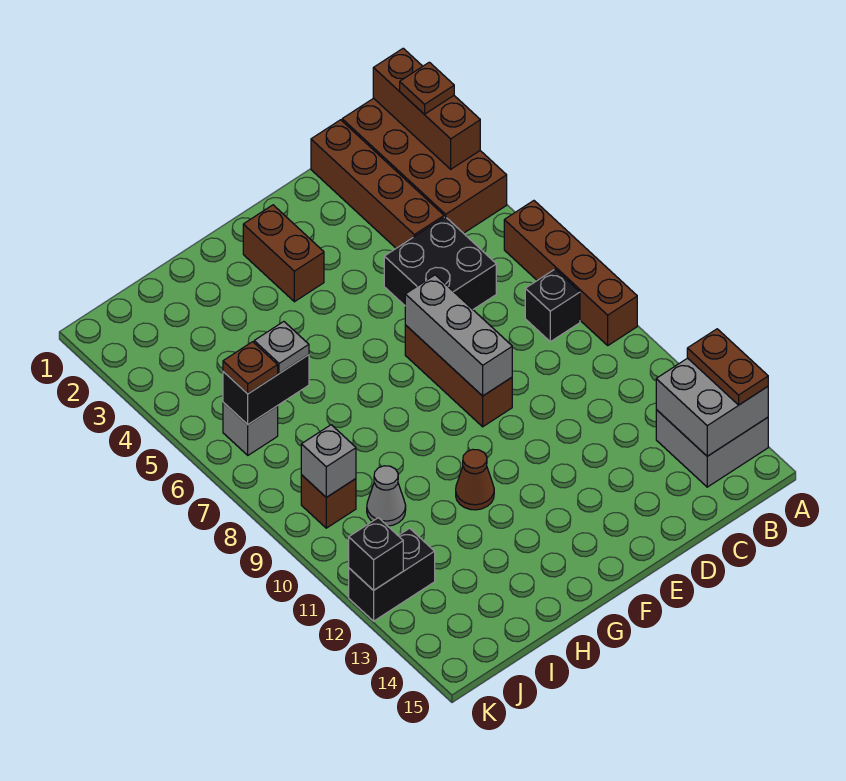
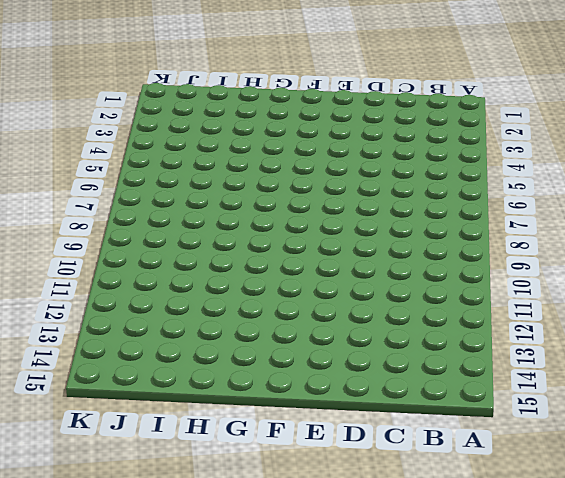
none -> brown brick A1:B4 level 1
none -> brown brick A6:A9 level 1
none -> grey brick A13:B14 level 1

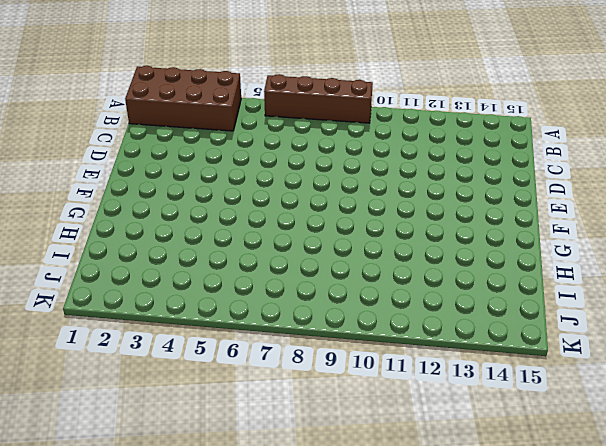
none -> grey brick A13:B14 level 1
none -> black brick B8 level 1
none -> brown brick C1:C4 level 1

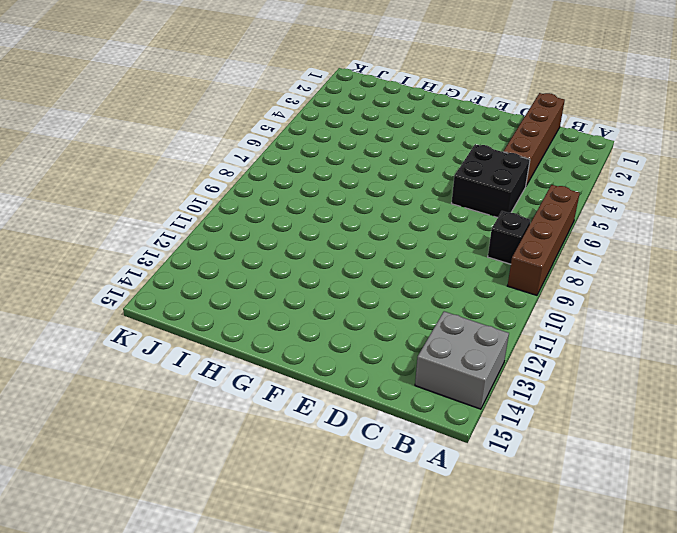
none -> brown brick A1:B4 level 1
none -> brown brick E7:E9 level 1
none -> brown brick F2:F3 level 1

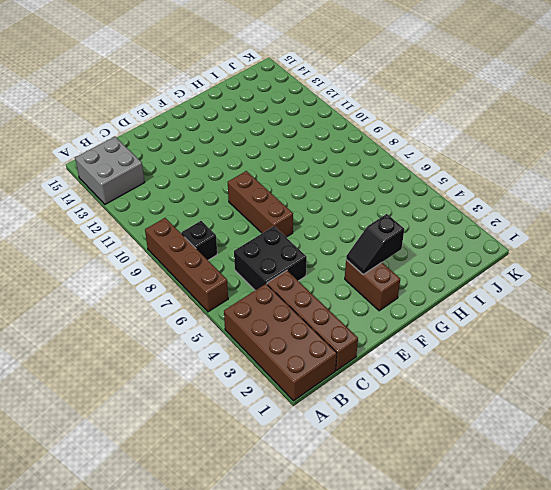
black slope F3:G3 level 2 top G -> none
none -> brown cone G11 level 1
none -> grey cone I10 level 1
none -> grey brick J6 level 1

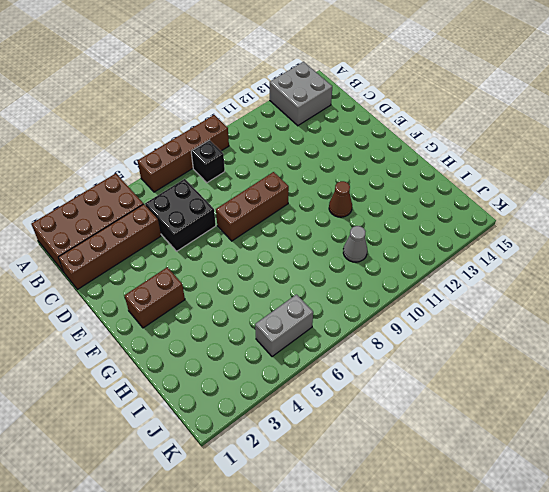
grey brick J5:J6 level 1 -> grey brick J6 level 1
none -> brown brick J9 level 1
none -> black brick J12:K12 level 1
none -> brown brick A1:A3 level 2

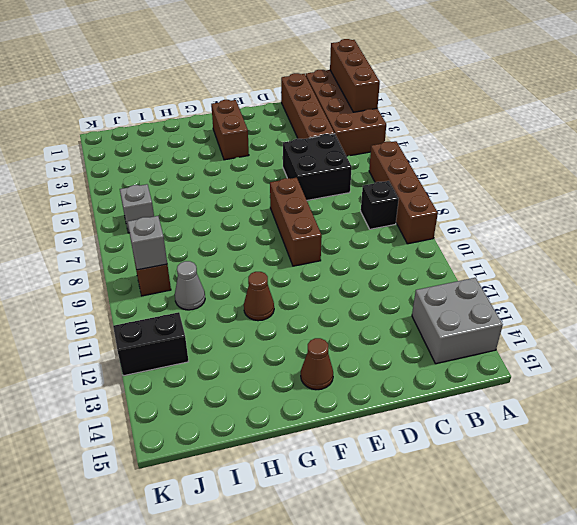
brown cone F14 level 1 -> none
none -> grey brick A13:B14 level 2
none -> grey brick E7:E9 level 2
none -> black brick I6:J6 level 2

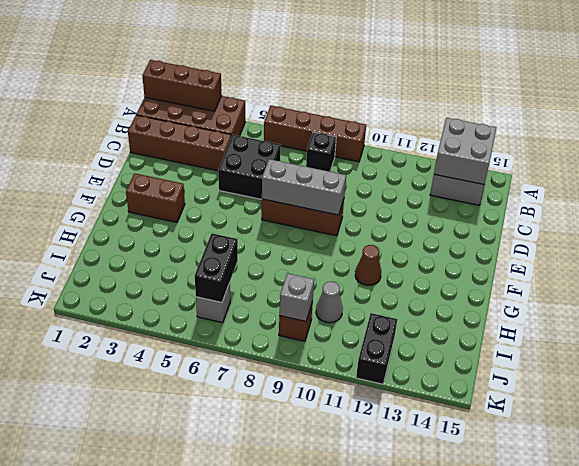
none -> black brick K12 level 2
none -> brown plate A2 level 3
none -> brown plate A13:A14 level 3

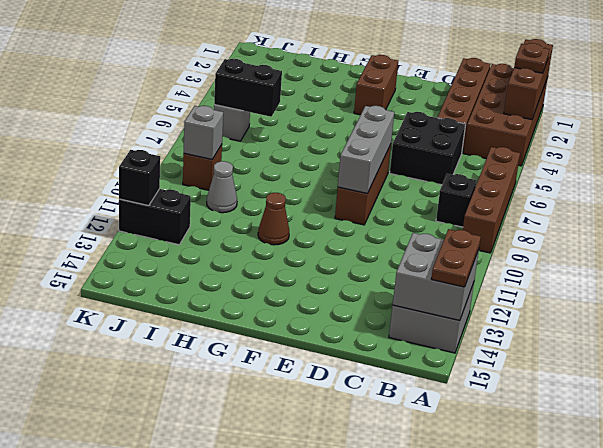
none -> grey plate I6 level 3
none -> brown plate J6 level 3

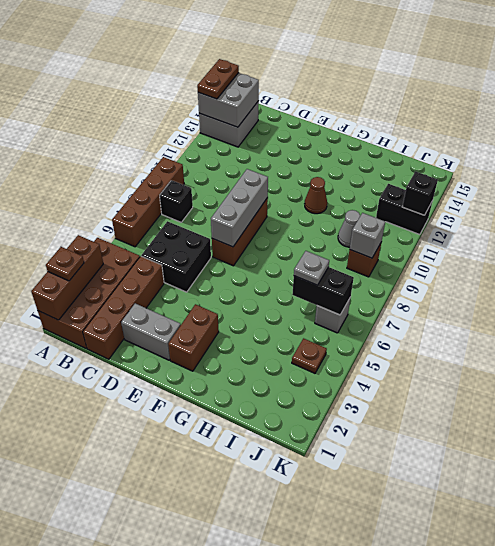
grey brick D2:E2 level 1 -> none
brown plate J4 level 1 -> brown plate J6 level 3

